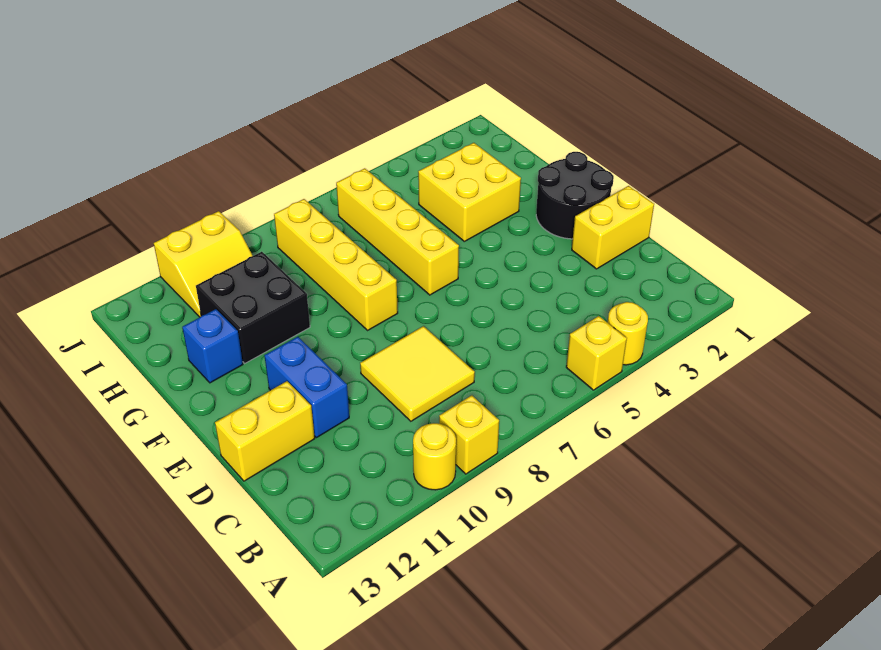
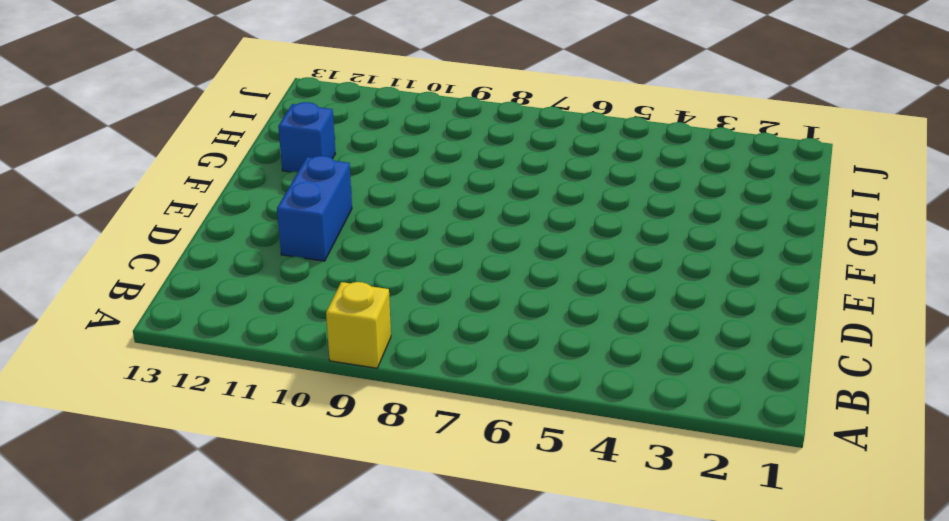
none -> yellow round brick A4 level 1
none -> yellow brick A5 level 1
none -> yellow round brick A10 level 1

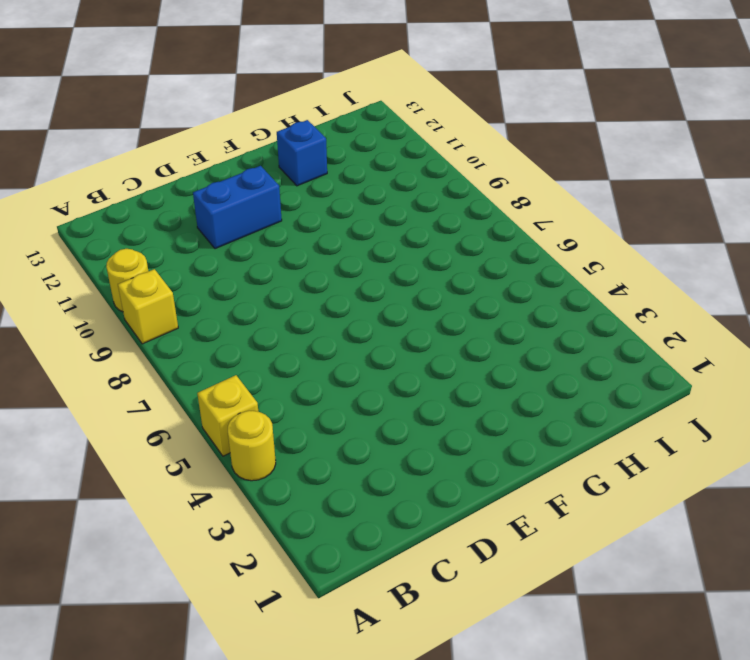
none -> yellow tile C8:D9 level 1
none -> yellow brick D1:D2 level 1
none -> yellow brick D12:D13 level 1

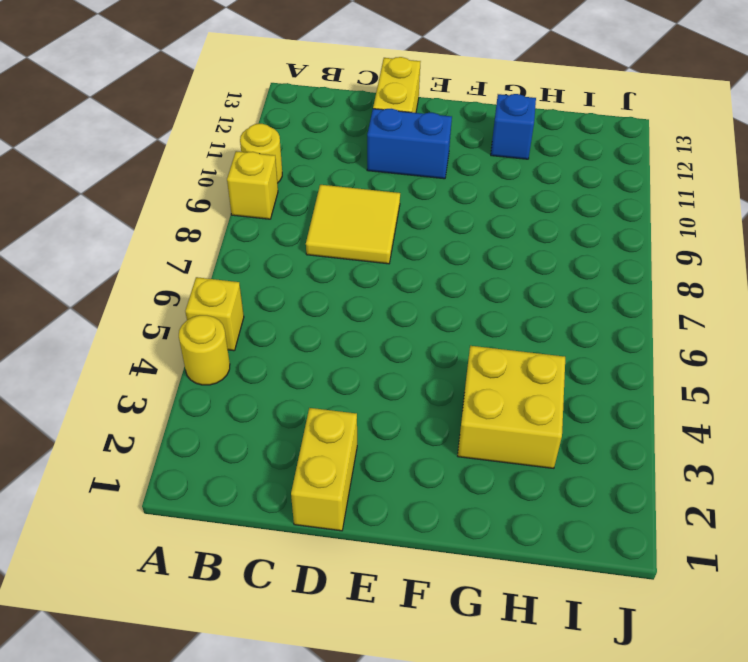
none -> black round brick E1:F2 level 1
none -> yellow brick F6:I6 level 1
none -> yellow brick F8:I8 level 1

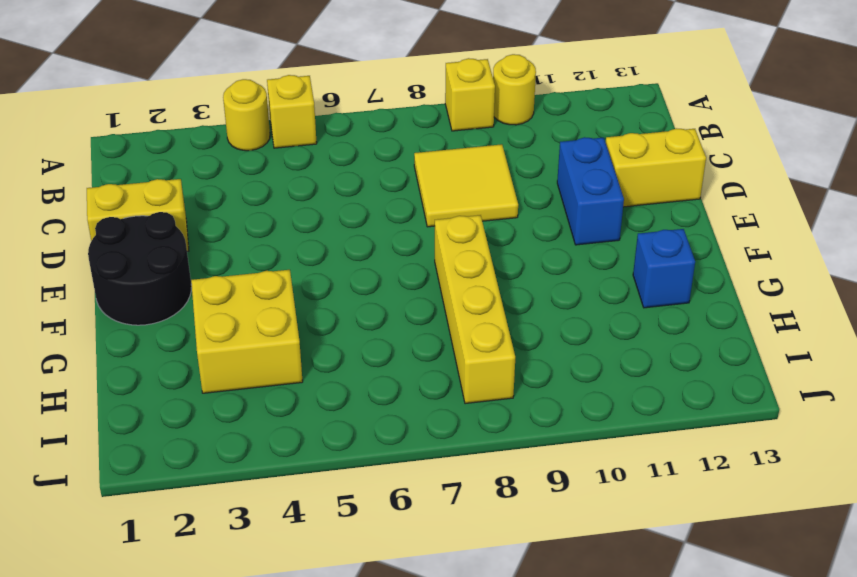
none -> yellow brick F6:I6 level 1
none -> black brick G10:H11 level 1
none -> yellow slope I10:J11 level 1 top J

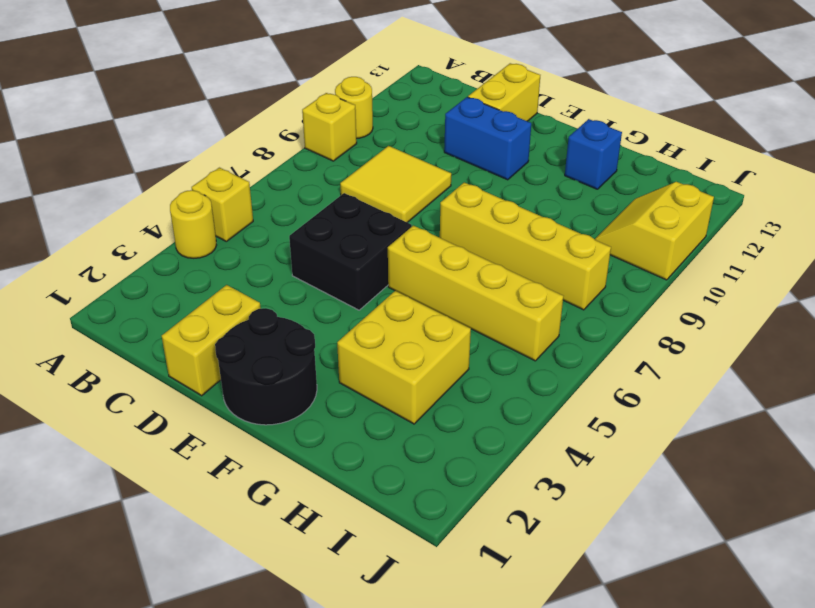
black brick D5:E6 level 1 -> black brick G10:H11 level 1

